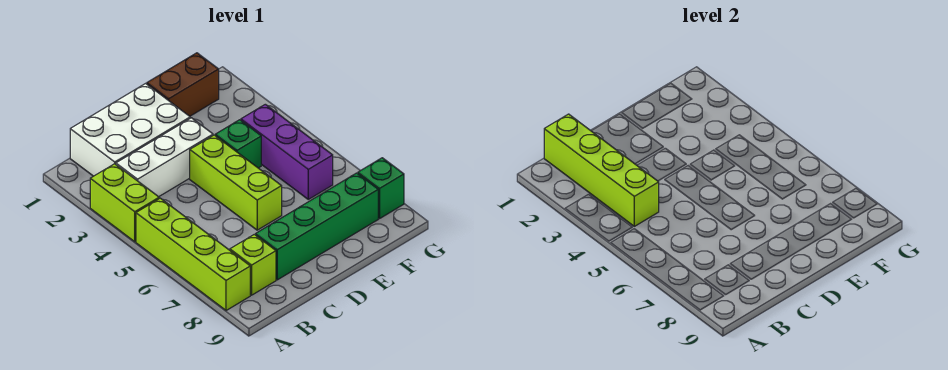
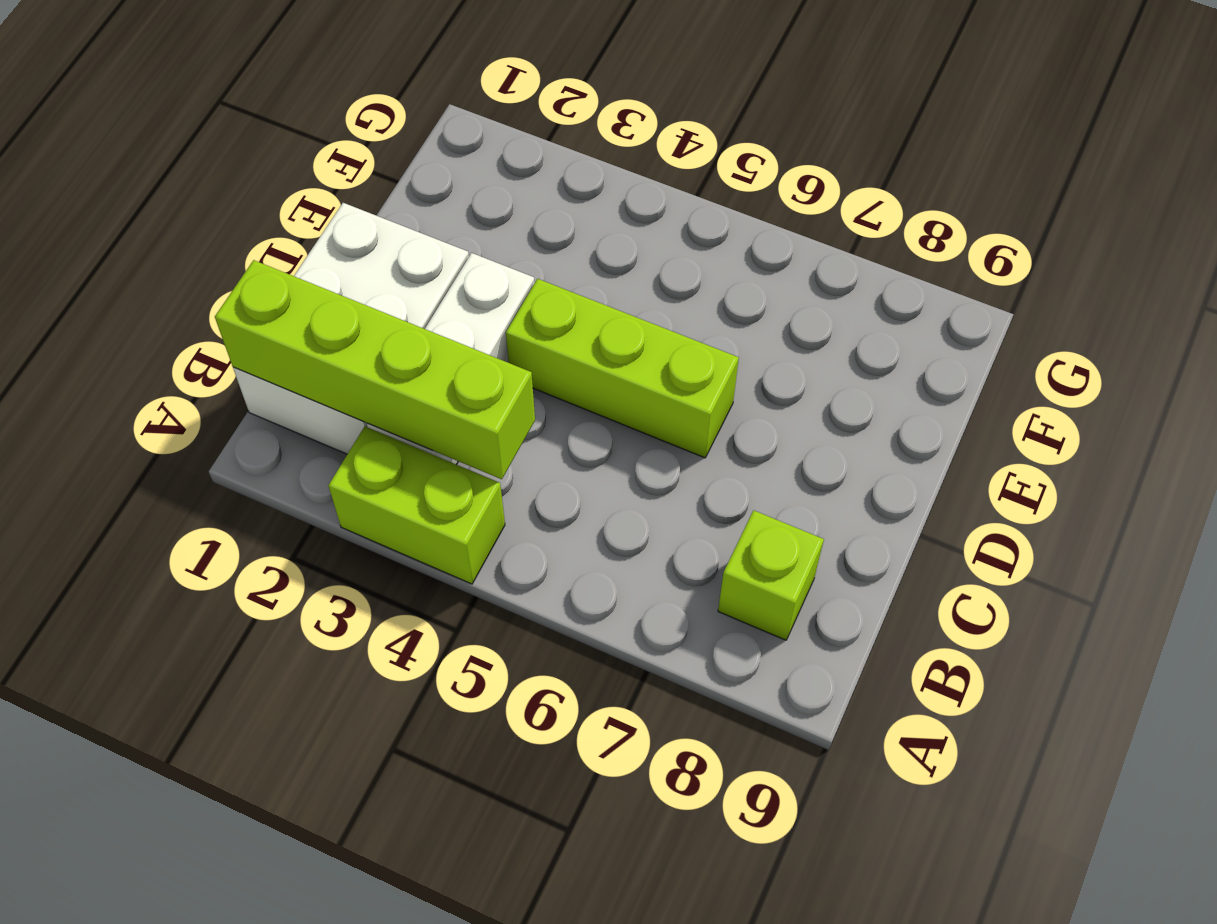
none -> lime brick A5:A8 level 1
none -> green brick C8:F8 level 1
none -> brown brick E1:F1 level 1

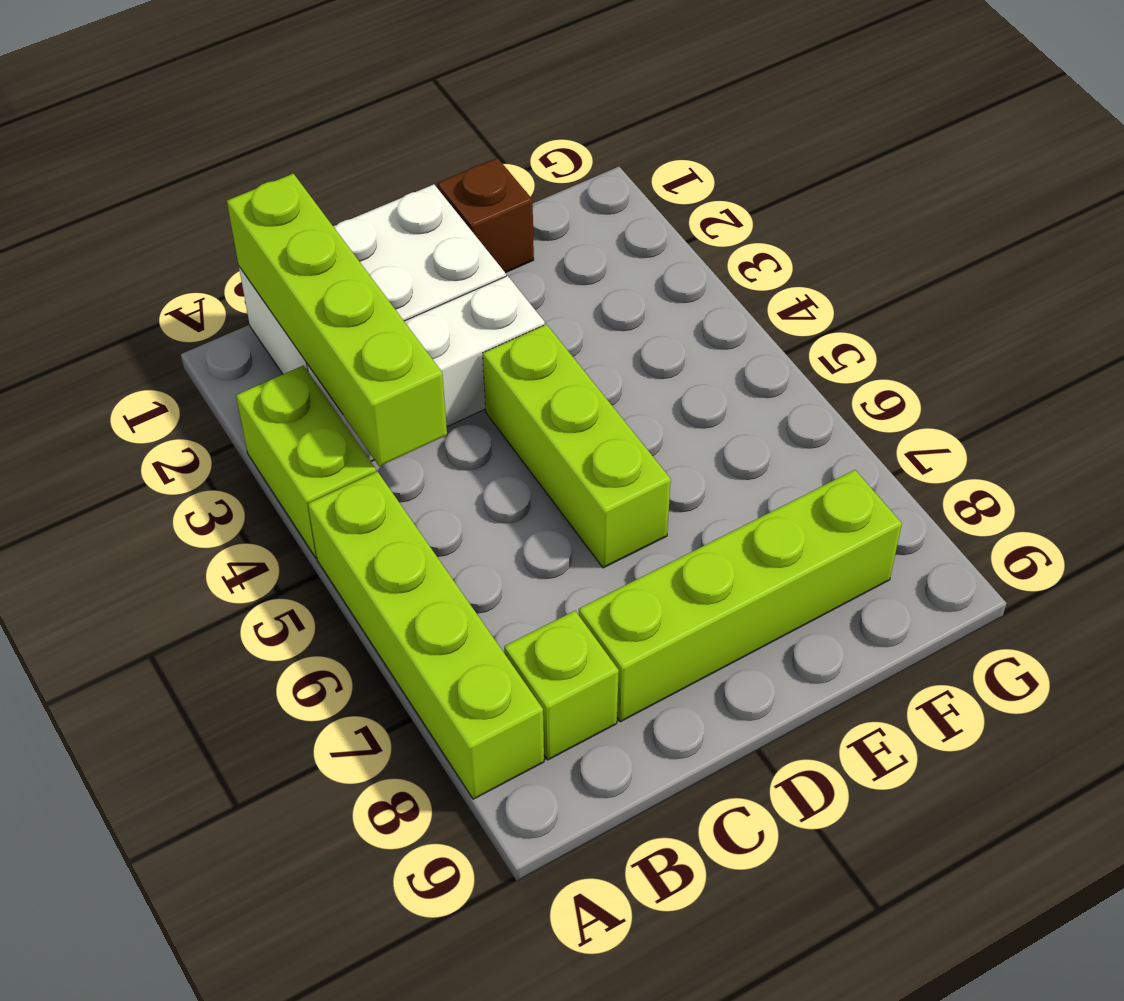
lime brick C8:F8 level 1 -> green brick C8:F8 level 1
brown brick E1 level 1 -> brown brick E1:F1 level 1
none -> green brick E4 level 1
none -> purple brick F4:F6 level 1
none -> green brick G8 level 1

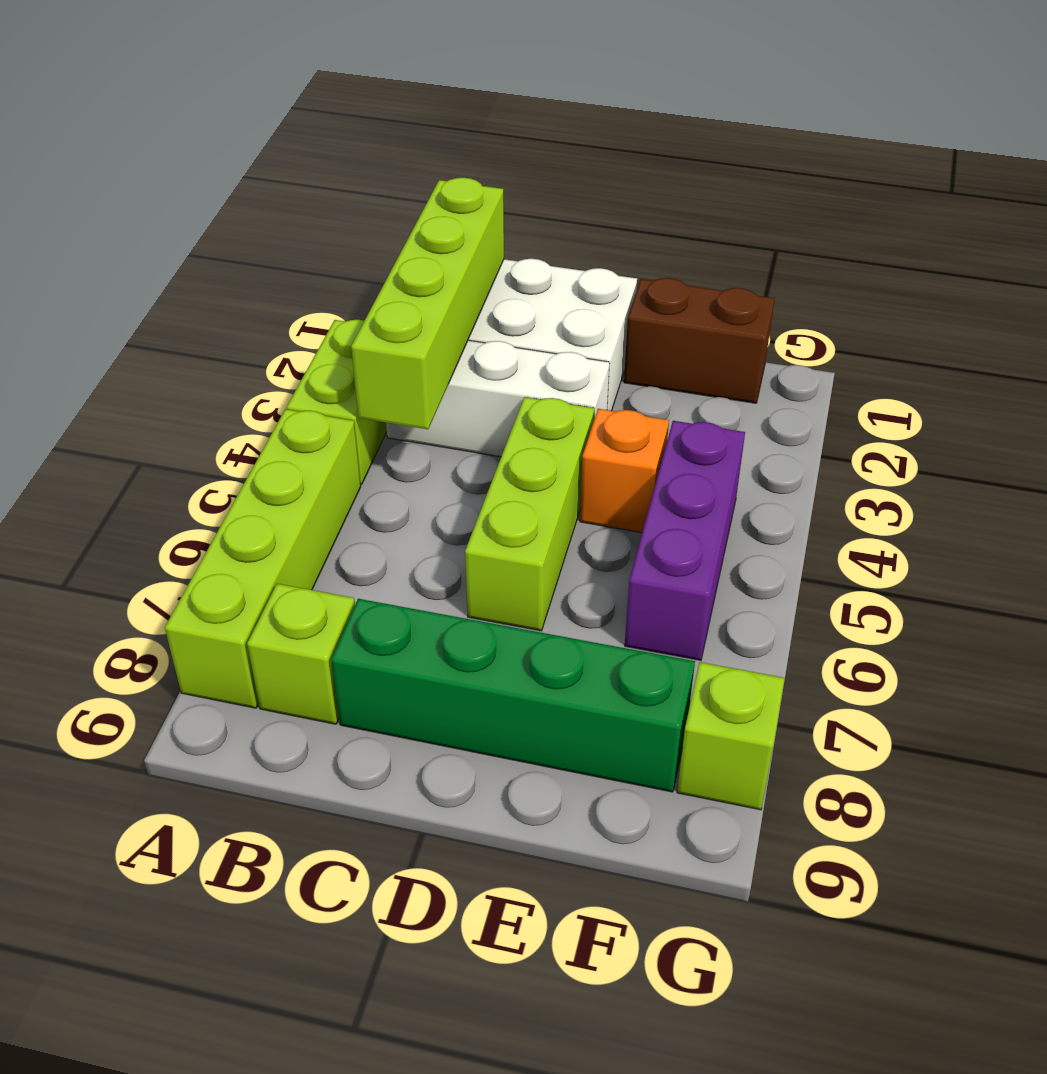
orange brick E4 level 1 -> green brick E4 level 1
lime brick G8 level 1 -> green brick G8 level 1

